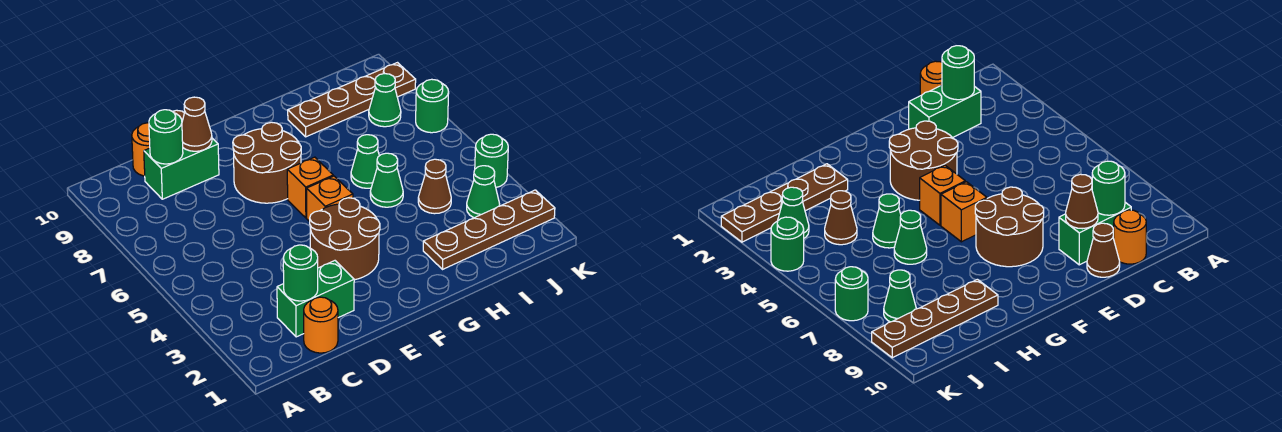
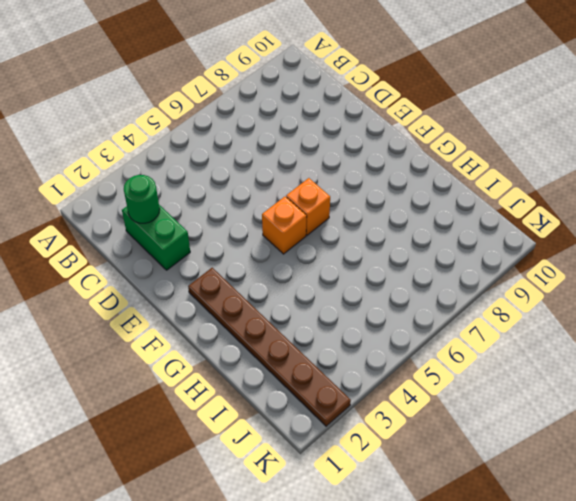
brown plate F2:K2 level 1 -> brown plate H2:K2 level 1
none -> orange round brick C1 level 1
none -> green brick C9:D9 level 1
none -> orange round brick C10 level 1

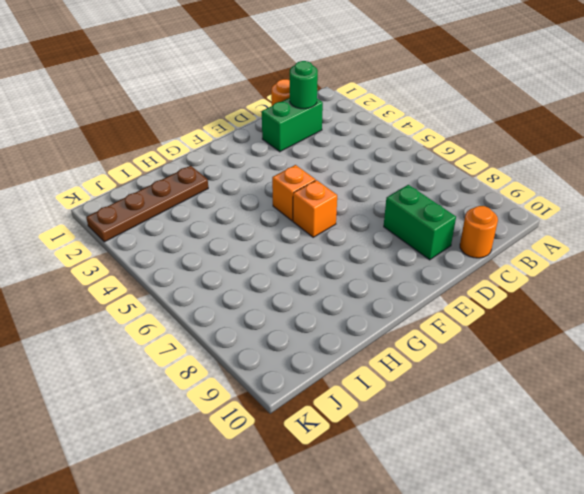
green brick D8:D9 level 1 -> green brick C9:D9 level 1
none -> brown cone D10 level 1
none -> brown round brick E3:F4 level 1
none -> brown round brick E7:F8 level 1

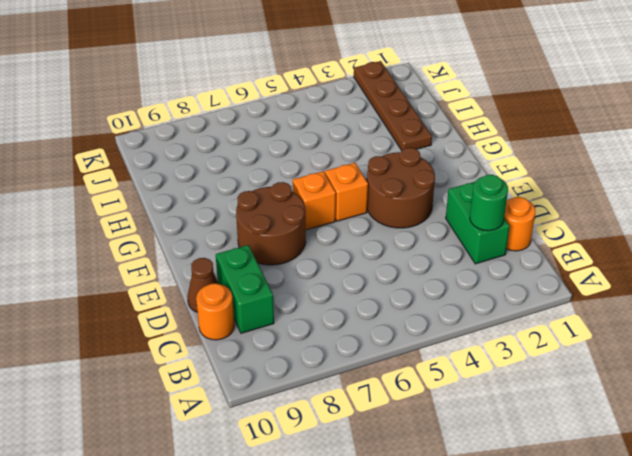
none -> green cone H5 level 1
none -> green cone H6 level 1
none -> brown plate H9:K9 level 1

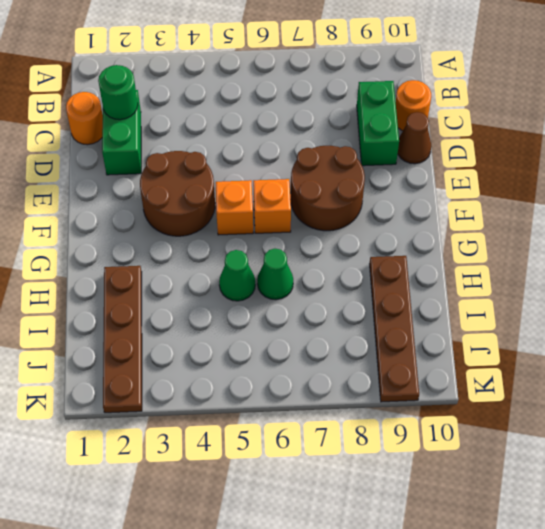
none -> brown cone I4 level 1
none -> green cone J3 level 1
none -> green cone J8 level 1

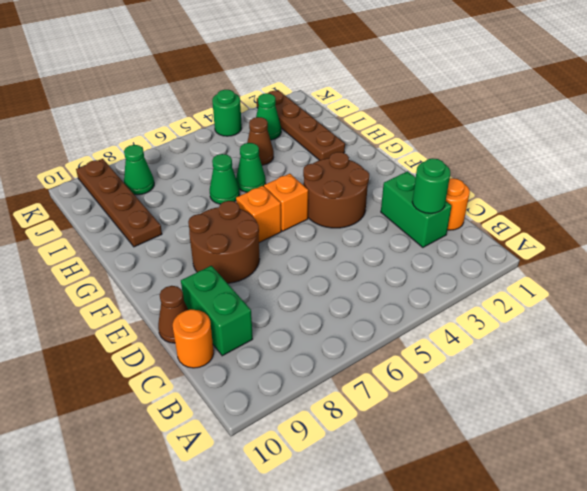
none -> green round brick K7 level 1
none -> green round brick C9 level 2
none -> brown cone D9 level 2

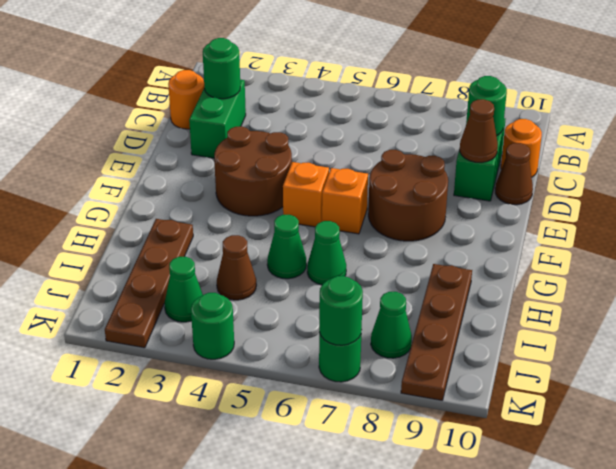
green round brick K7 level 2 -> none

